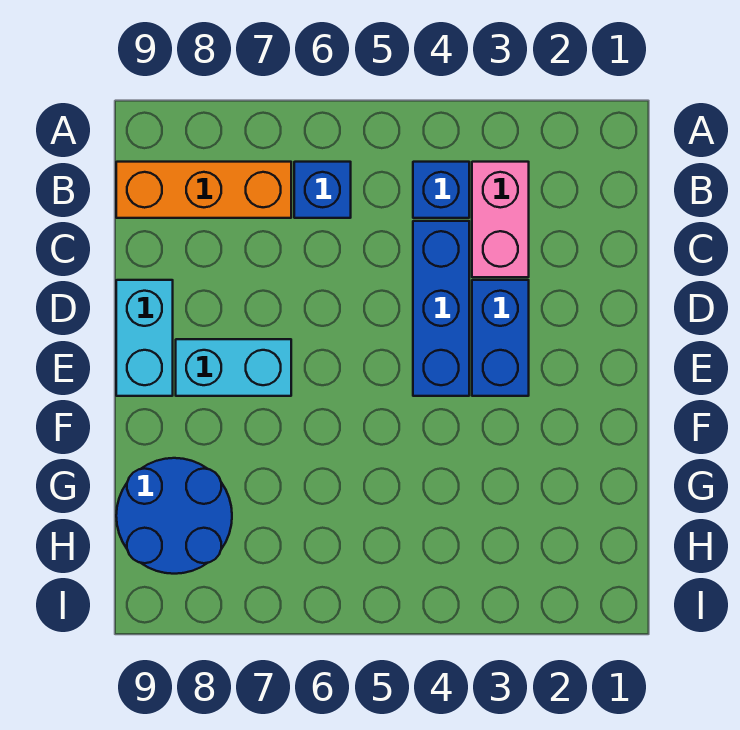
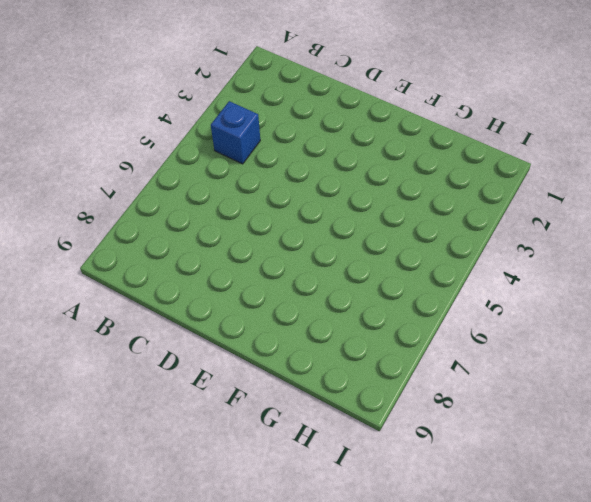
none -> pink brick B3:C3 level 1
none -> blue brick B6 level 1

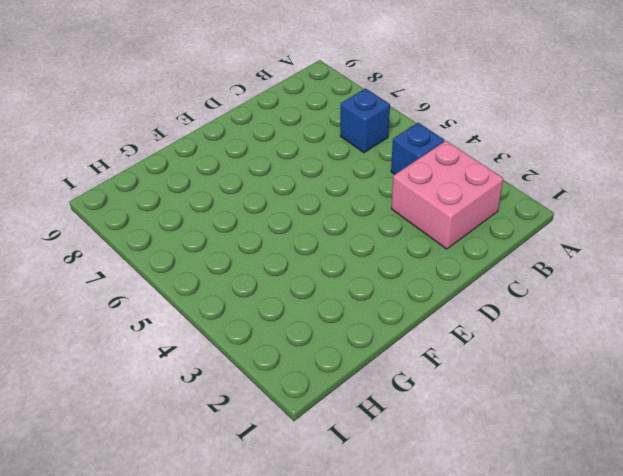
pink brick B2:C3 level 1 -> pink brick B3:C3 level 1
none -> orange brick B7:B9 level 1
none -> blue brick C4:E4 level 1

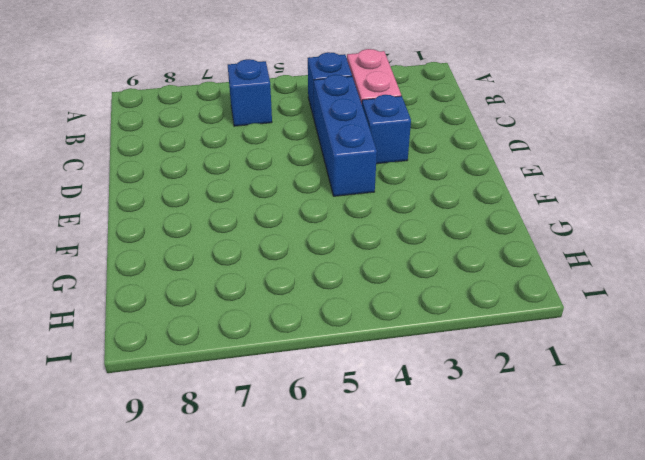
blue brick D3 level 1 -> blue brick D3:E3 level 1
none -> orange brick B7:B9 level 1
none -> cyan brick D9:E9 level 1

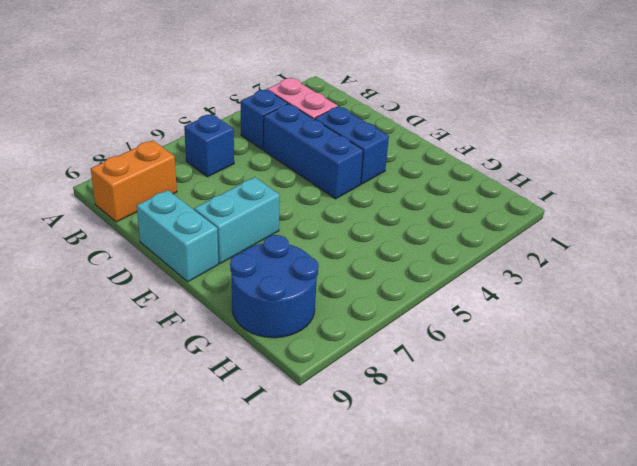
orange brick B8:B9 level 1 -> orange brick B7:B9 level 1

